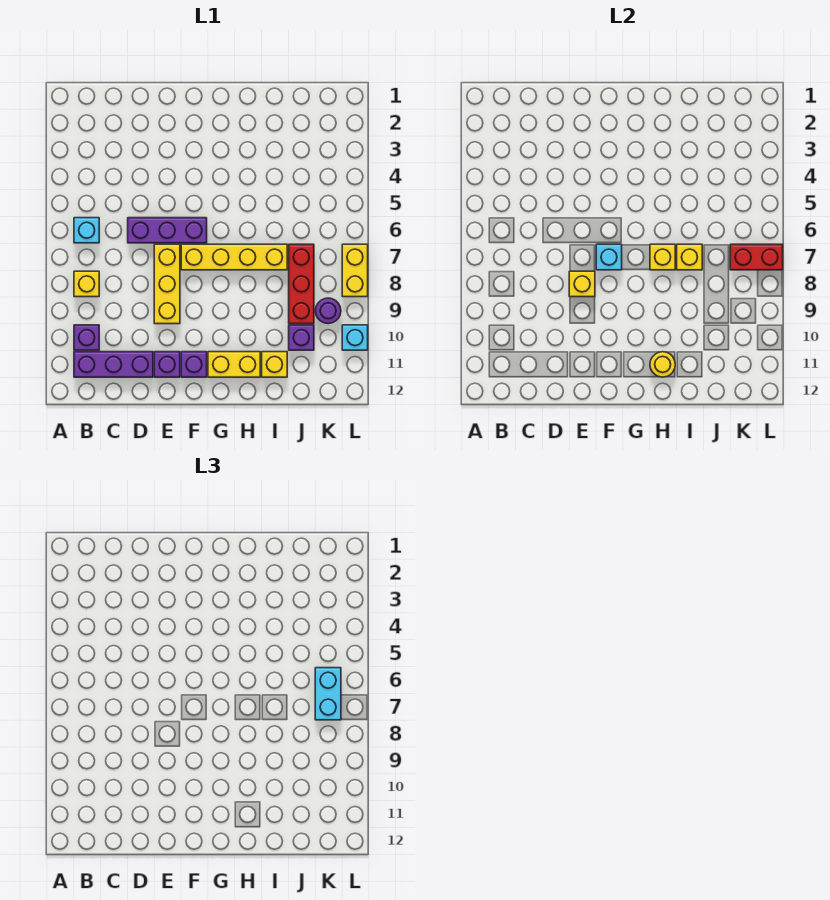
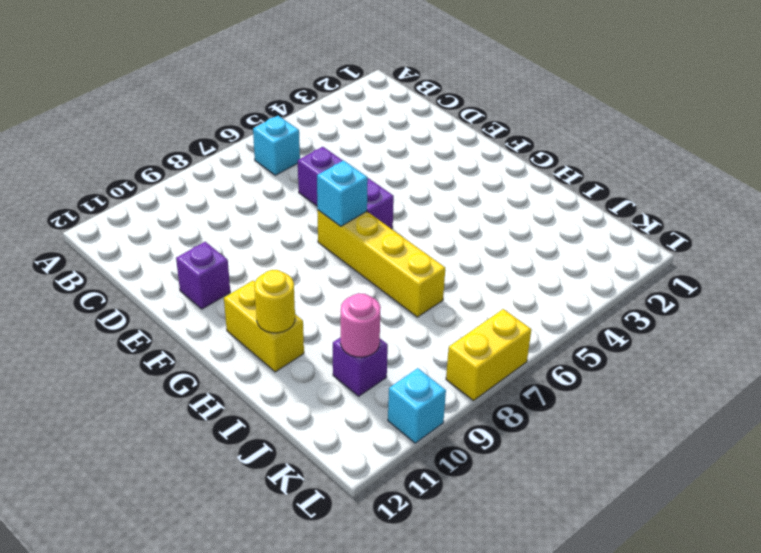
pink round brick J10 level 2 -> none
none -> yellow brick B8 level 1
none -> purple brick B10 level 1
none -> purple brick B11:D11 level 1

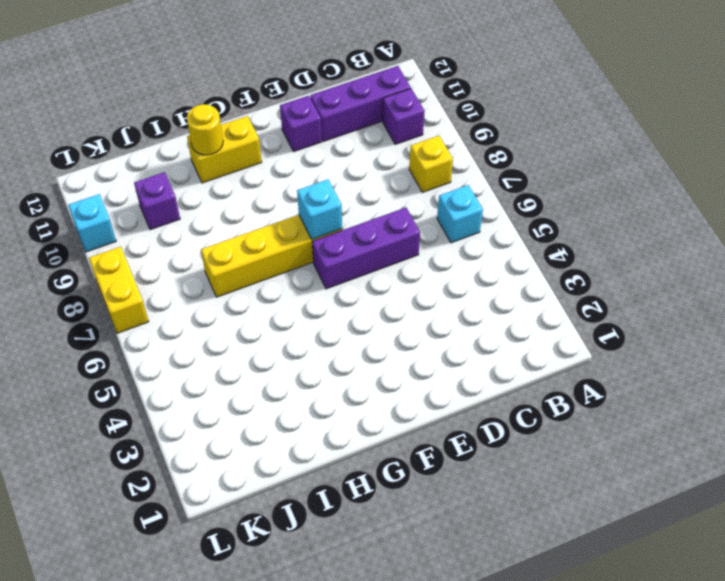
none -> yellow brick E7:E9 level 1
none -> purple brick F11 level 1
none -> yellow brick I11 level 1

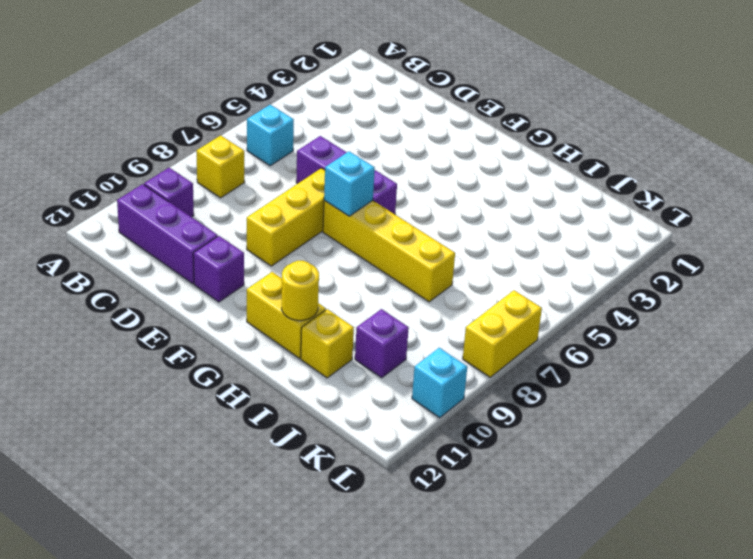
none -> purple brick F11 level 1
none -> red brick J7:J9 level 1
none -> purple round brick K9 level 1

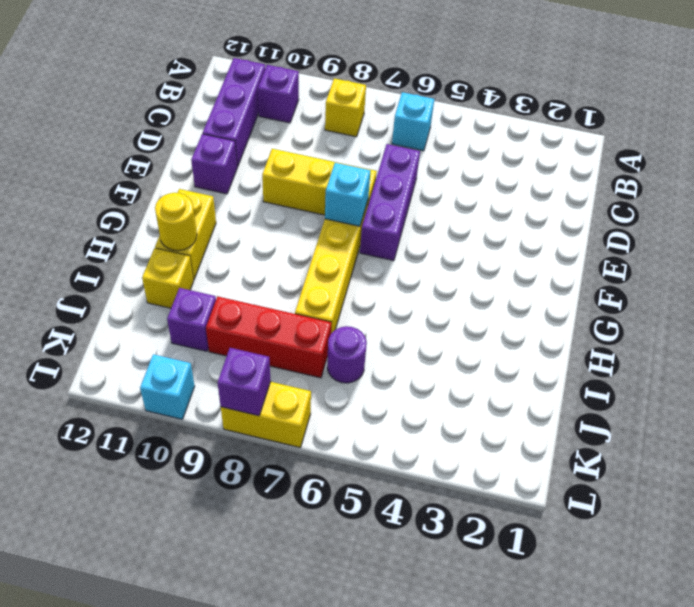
purple round brick J6 level 1 -> purple round brick K9 level 1
purple brick L8 level 2 -> purple brick F11 level 1
none -> yellow brick E8 level 2
none -> yellow brick H7 level 2
none -> yellow brick I7 level 2

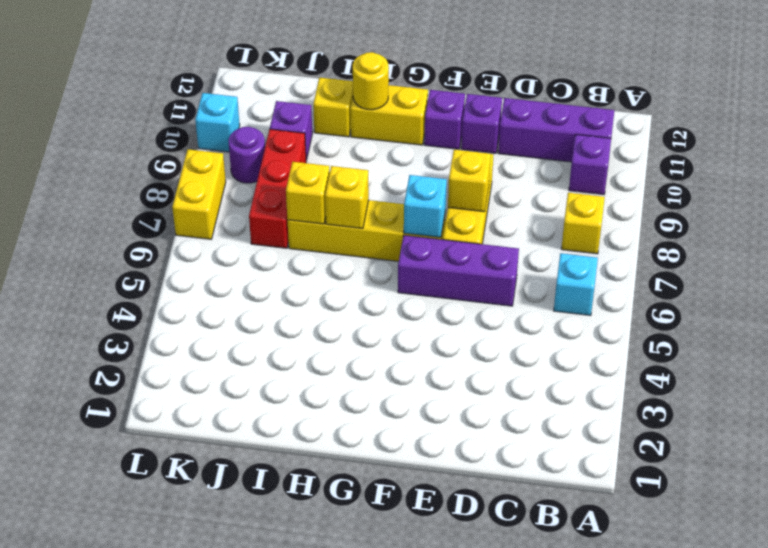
none -> red brick K7:L7 level 2
none -> cyan brick K6:K7 level 3

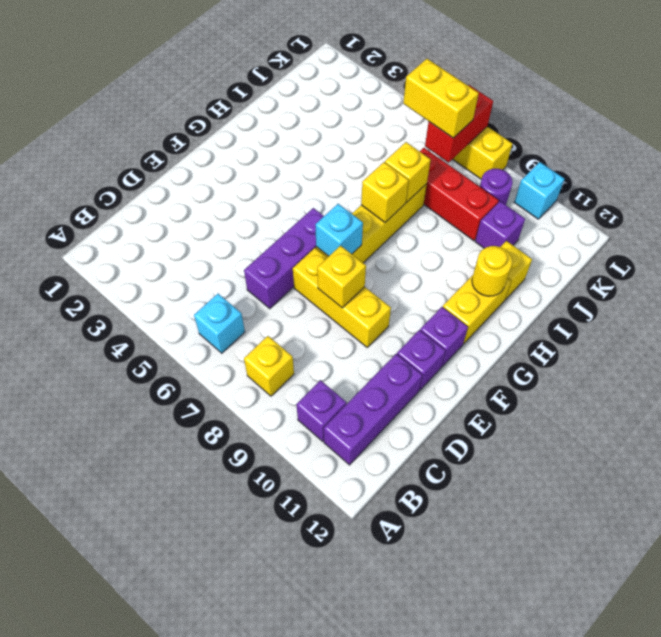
yellow brick K6:K7 level 3 -> cyan brick K6:K7 level 3

